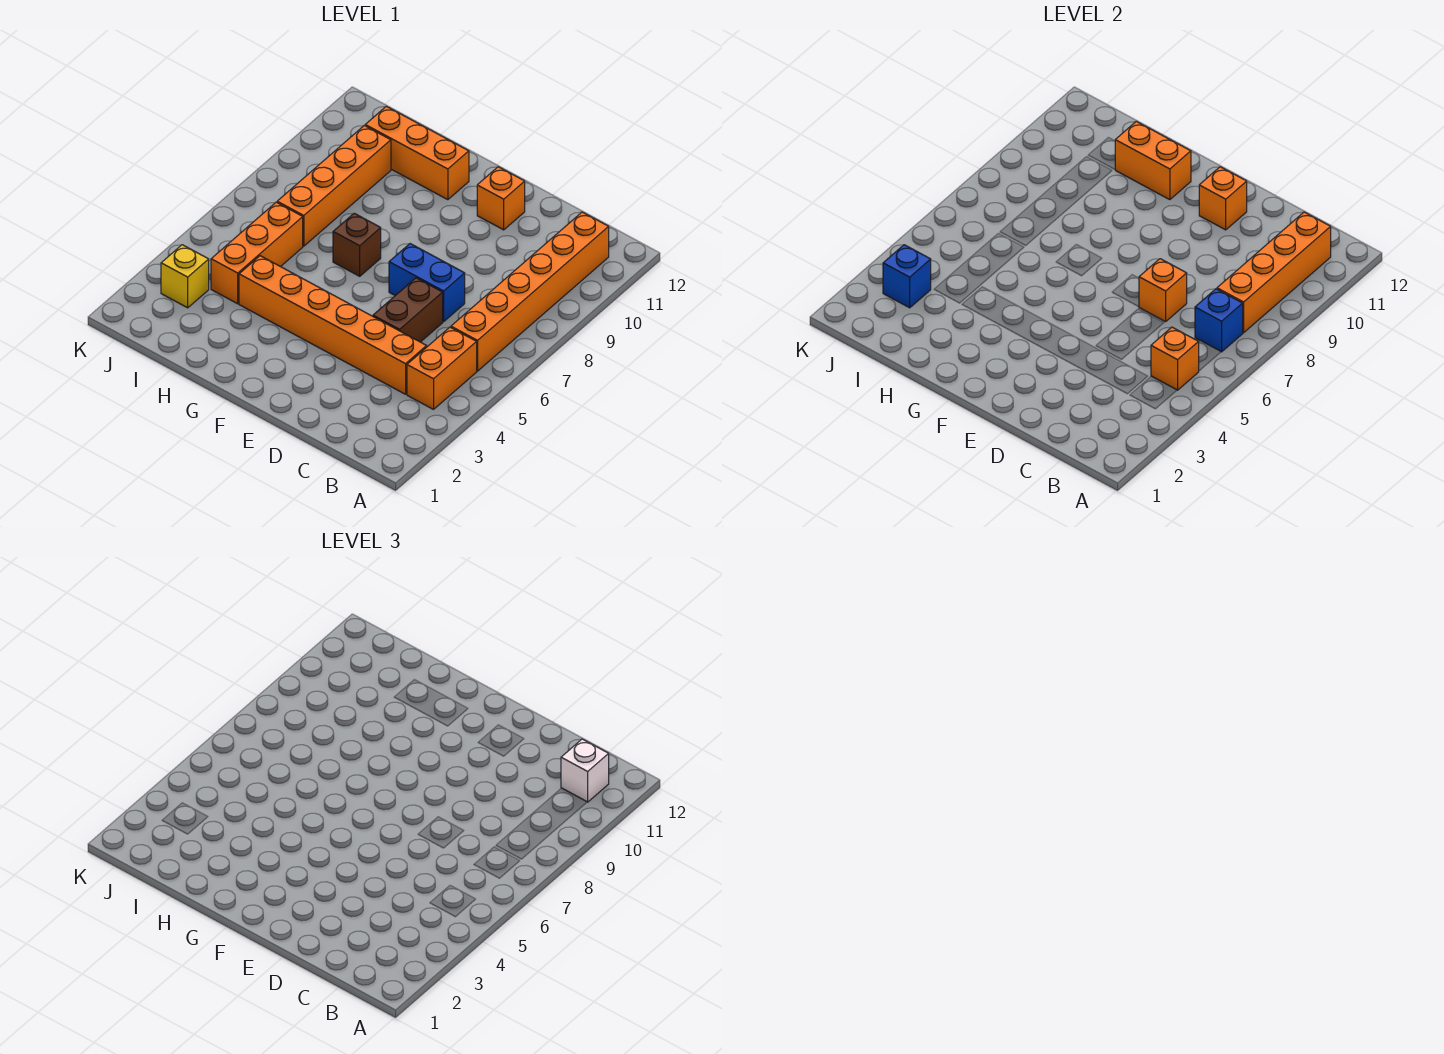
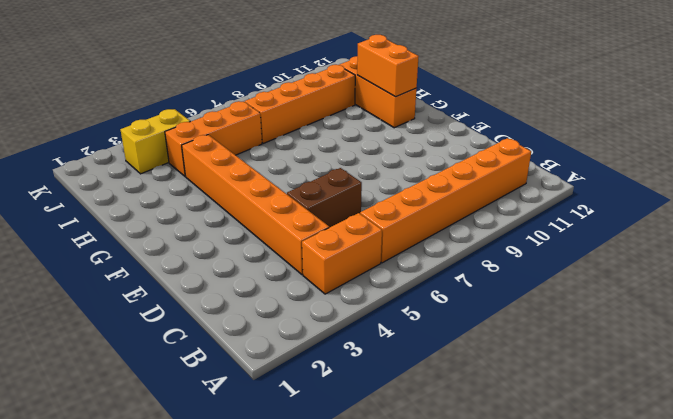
yellow brick J3:J4 level 1 -> yellow brick J3 level 1
none -> blue brick D7:E7 level 1
none -> orange brick E11 level 1
none -> brown brick G7 level 1

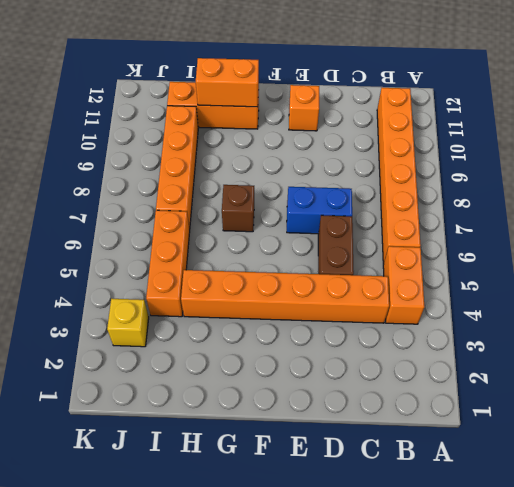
none -> orange brick B5 level 2
none -> blue brick B7 level 2
none -> orange brick B8:B11 level 2

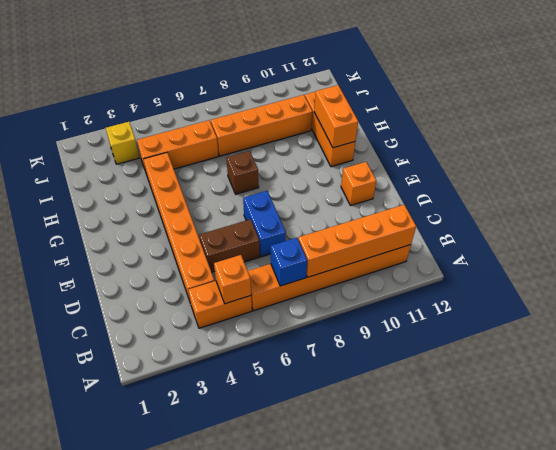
none -> orange brick D7 level 2
none -> orange brick E11 level 2
none -> blue brick J3 level 2

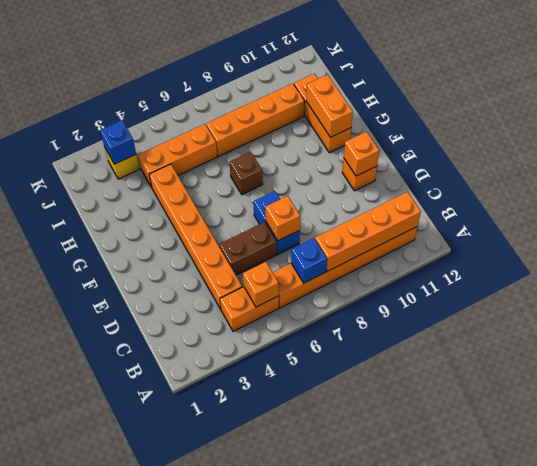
none -> white brick B11 level 3

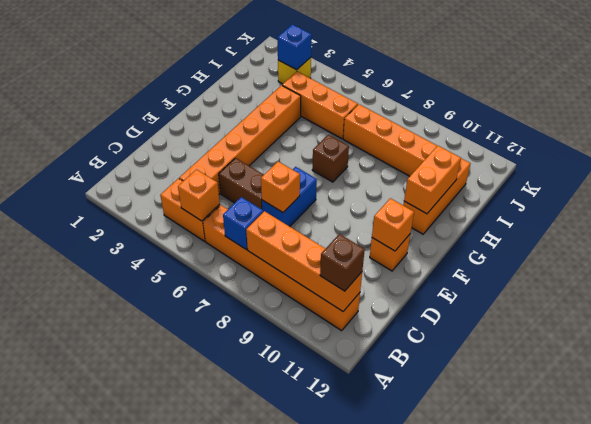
brown brick B11 level 3 -> white brick B11 level 3

